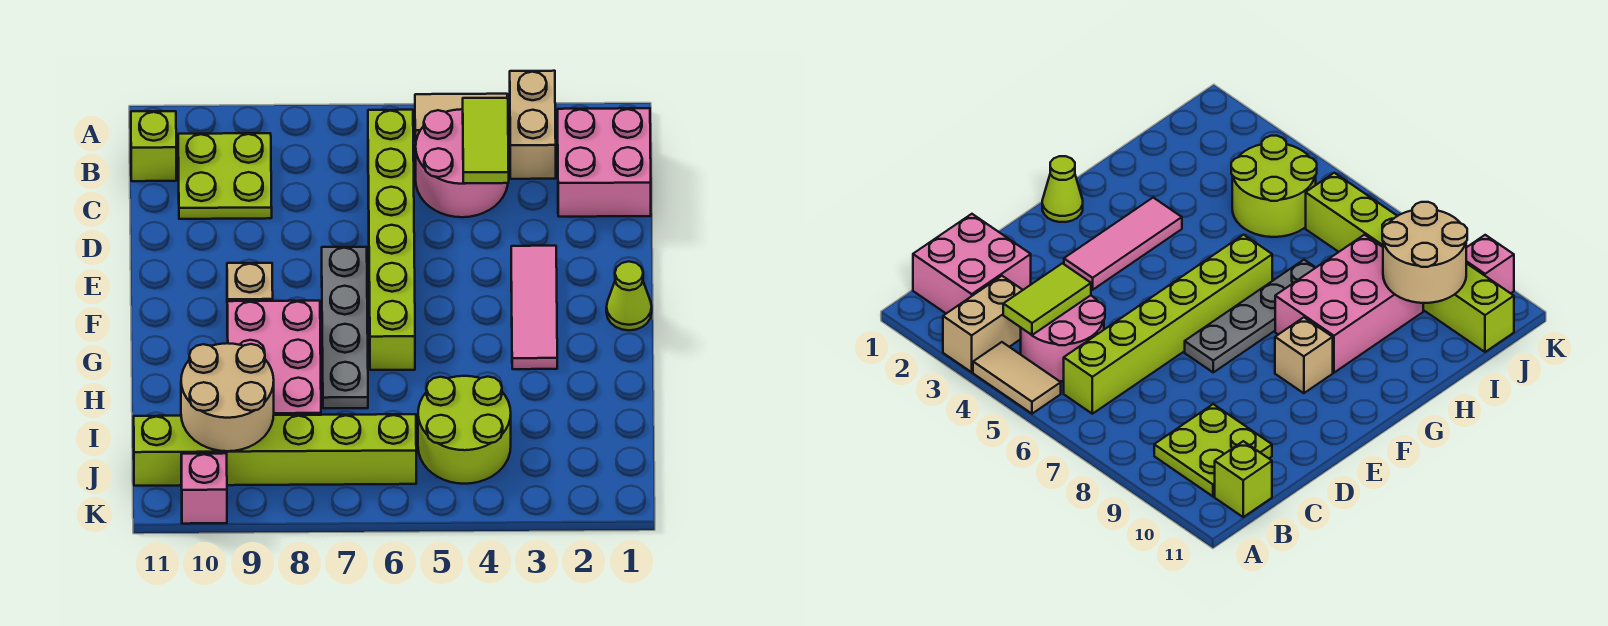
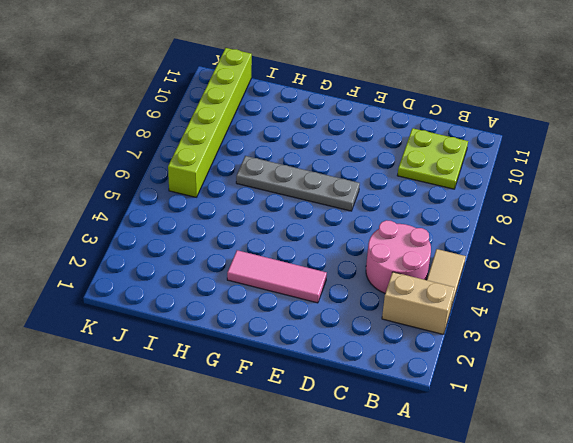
none -> pink brick B1:C2 level 1
none -> lime brick B6:G6 level 1
none -> lime brick B11 level 1

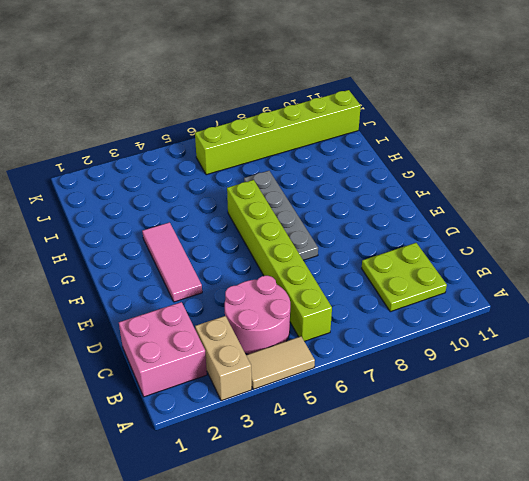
none -> lime brick B11 level 1
none -> lime cone F1 level 1
none -> tan brick F9 level 1

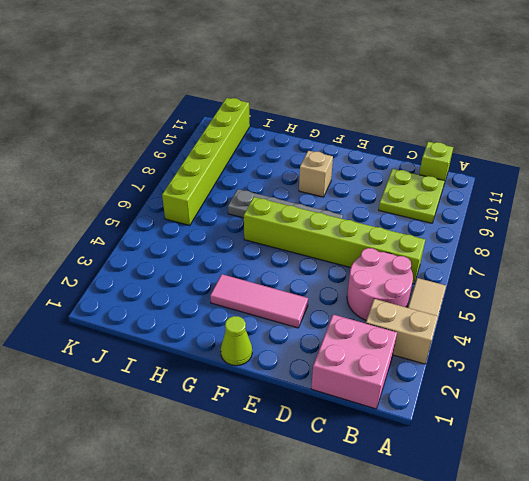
none -> pink brick G8:I9 level 1
none -> lime round brick I4:J5 level 1
none -> pink brick K10 level 1

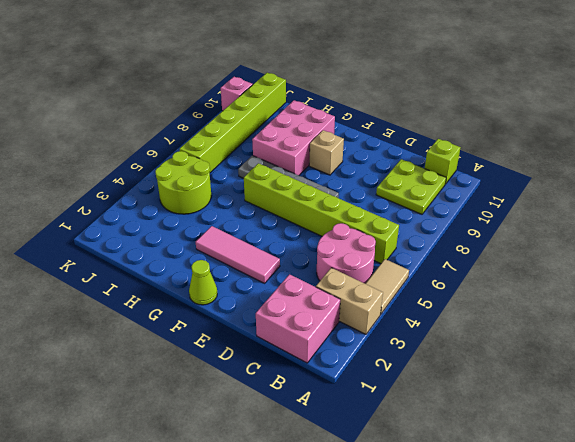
pink brick G8:H10 level 1 -> pink brick G8:I9 level 1
none -> lime tile B4:C4 level 2
none -> tan round brick I9:J10 level 2

